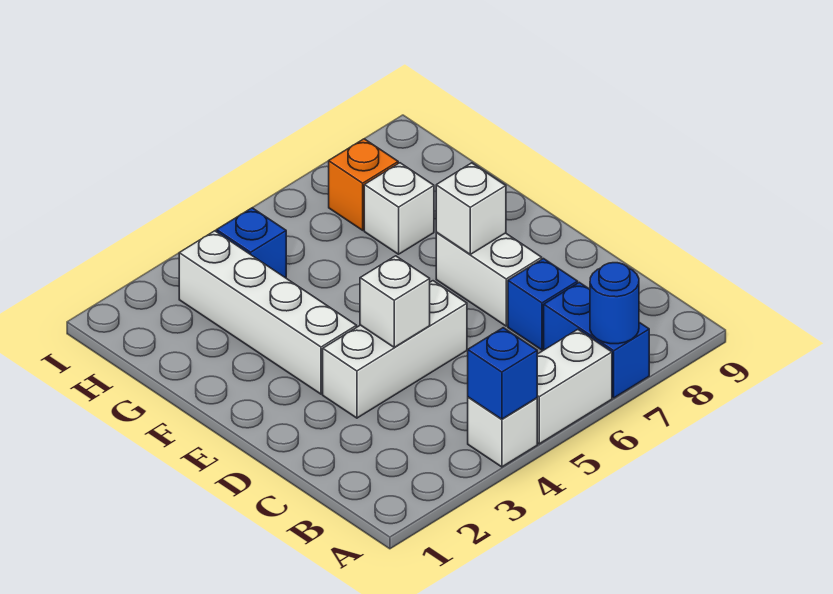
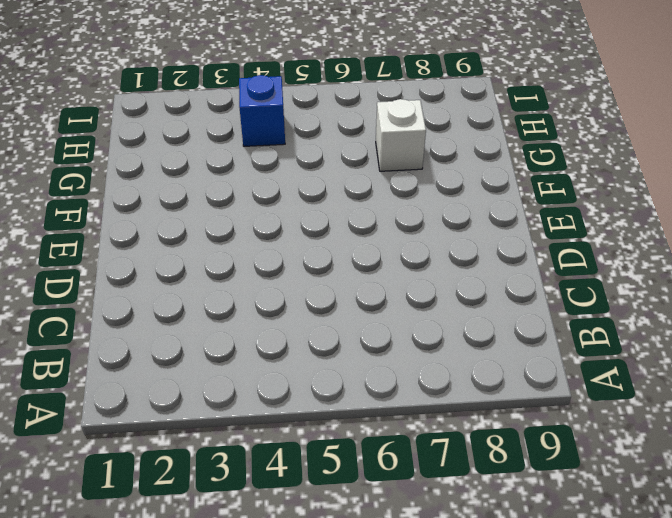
none -> white brick A4 level 1
none -> white brick A5:A6 level 1
none -> blue brick A7:B7 level 1

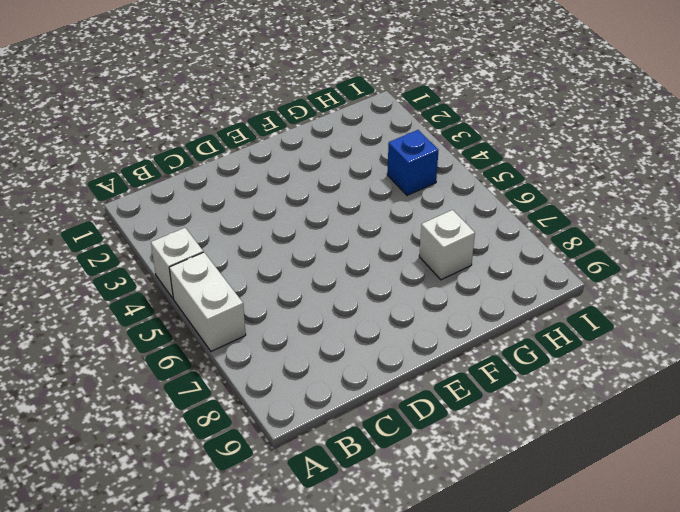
none -> blue brick A7:B7 level 1
none -> blue brick C7 level 1
none -> white brick D3:D5 level 1

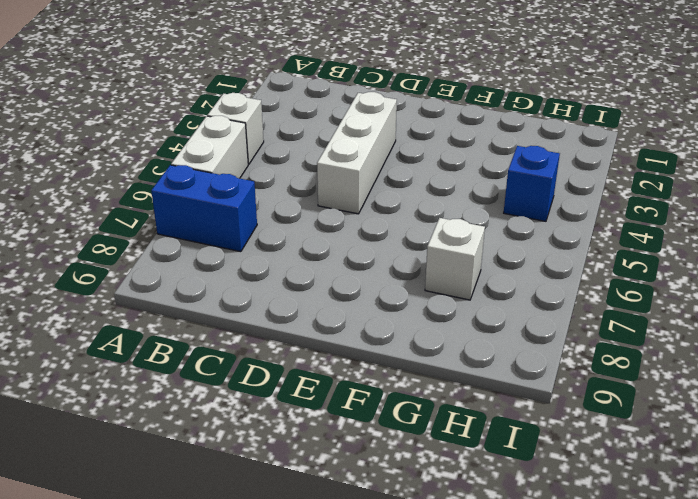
none -> blue brick C7 level 1
none -> white brick D7:E7 level 1
none -> white brick E3:H3 level 1

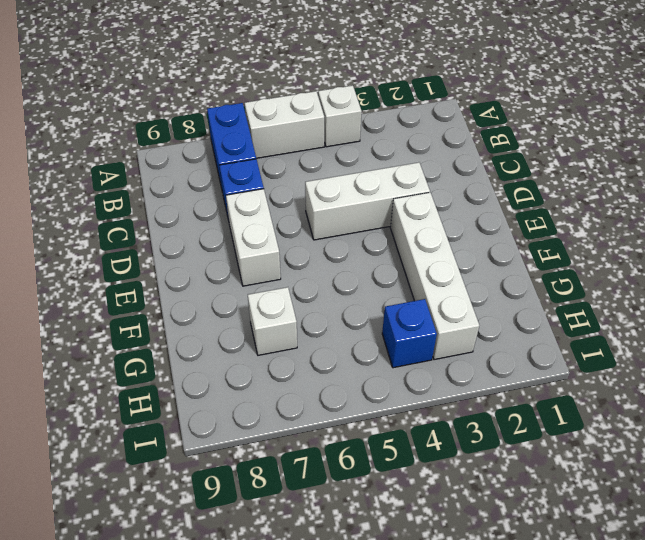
none -> orange brick H7 level 1
none -> blue brick A4 level 2
none -> blue round brick A7 level 2

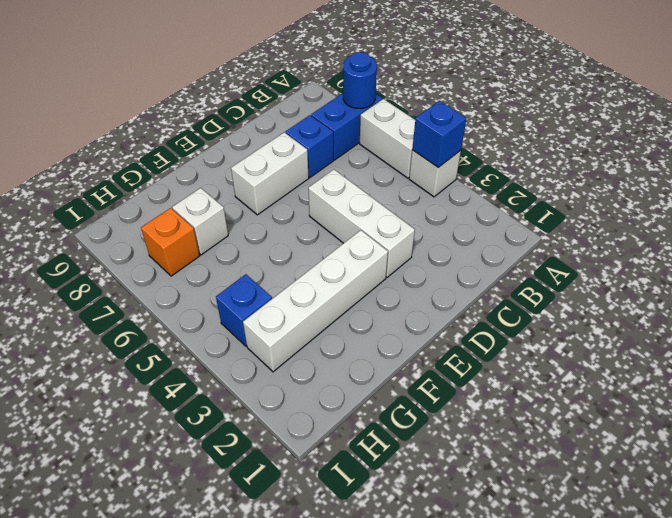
none -> white brick D4 level 2
none -> white brick E7 level 2

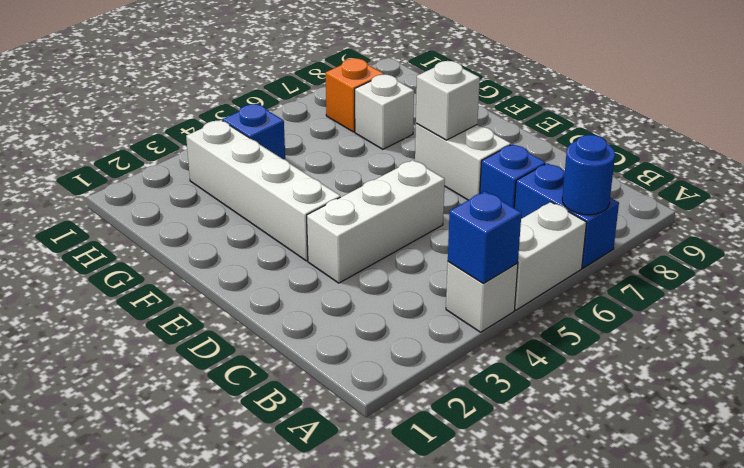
none -> white brick D4 level 2

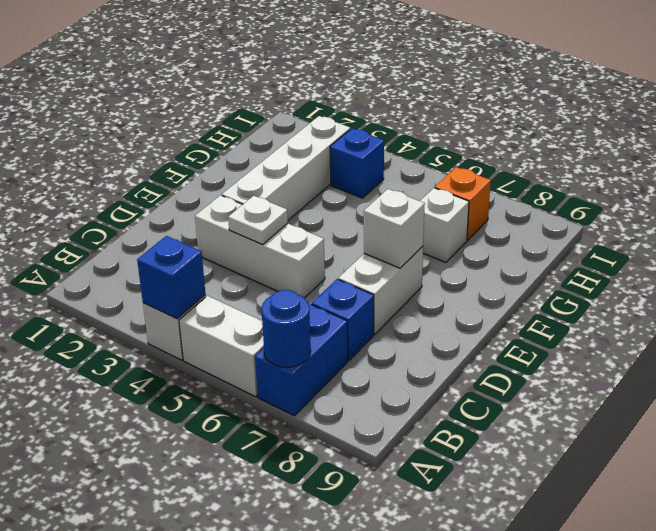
white plate D4 level 2 -> white brick D4 level 2

